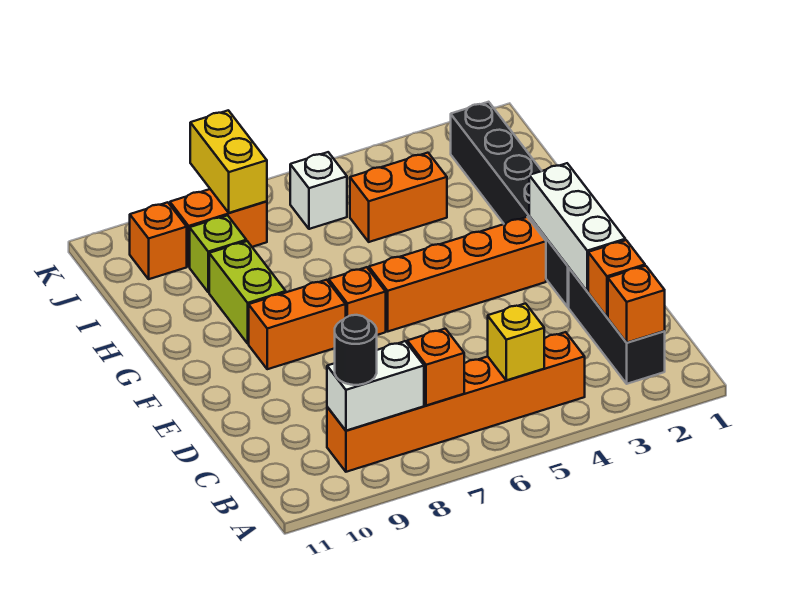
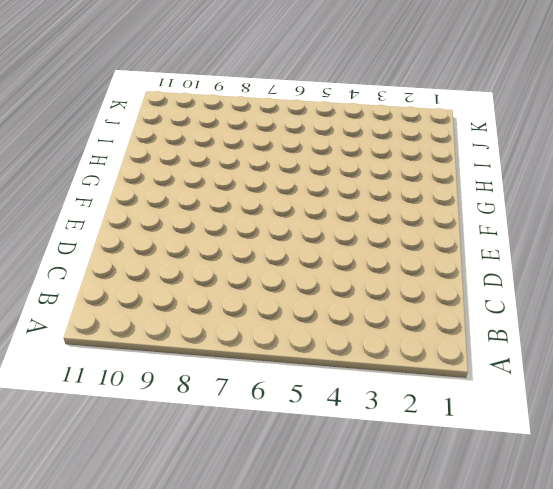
none -> black brick B2:D2 level 1
none -> orange brick B4:B9 level 1
none -> black brick E2:J2 level 1

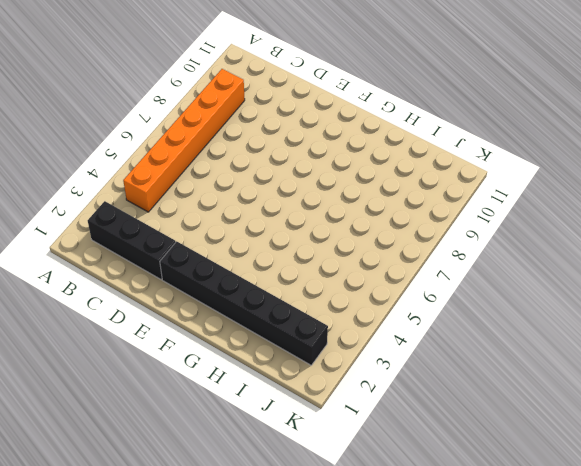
none -> orange brick F3:F6 level 1
none -> orange brick F7 level 1
none -> orange brick F8:F9 level 1

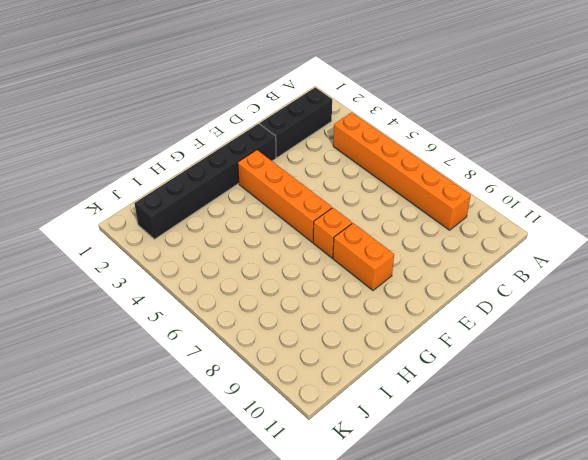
none -> lime brick G9:H9 level 1
none -> orange brick I4:I5 level 1
none -> lime brick I9 level 1

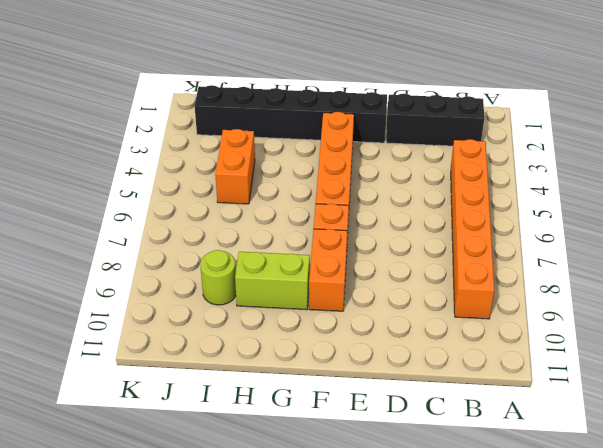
lime round brick I9 level 1 -> lime brick I9 level 1
none -> white brick J6 level 1
none -> orange brick J8:J9 level 1
none -> orange brick J10 level 1

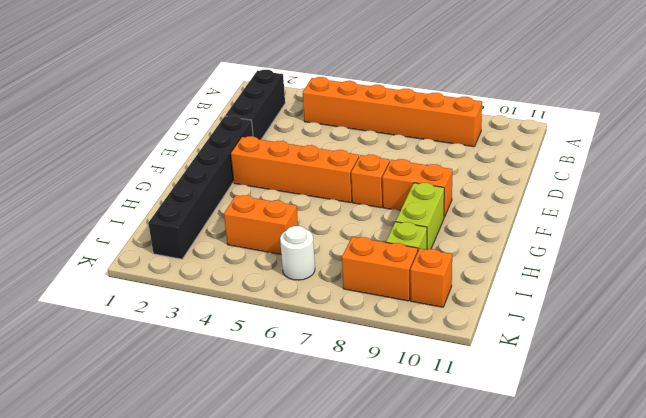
white round brick J6 level 1 -> white brick J6 level 1
none -> orange brick B2 level 2
none -> yellow brick B5 level 2
none -> orange brick B7 level 2

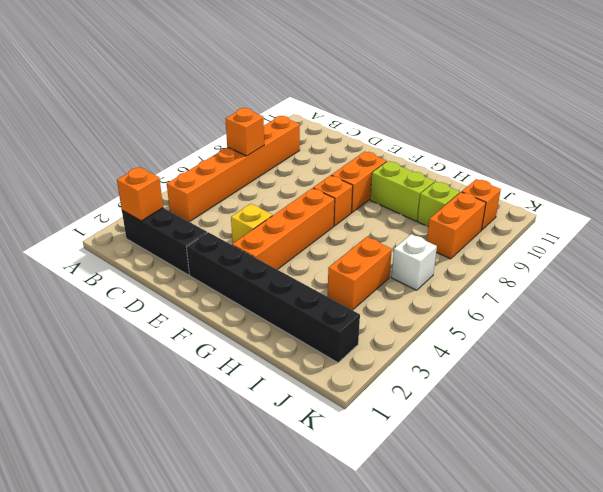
yellow brick E4 level 1 -> yellow brick B5 level 2
none -> white brick B8:B9 level 2
none -> orange brick C2 level 2
none -> white brick D2:F2 level 2

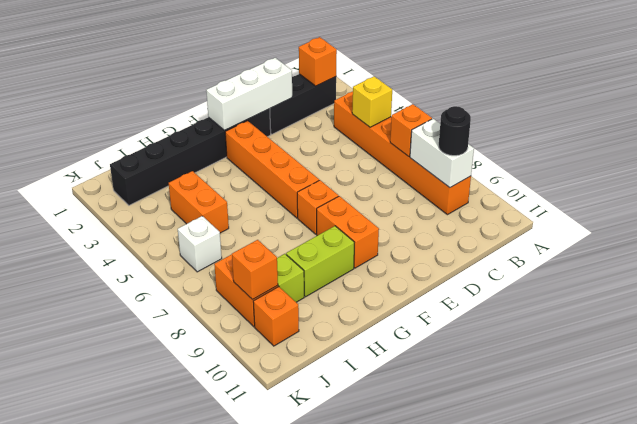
orange brick J9 level 2 -> orange brick C2 level 2
none -> yellow brick J8:K8 level 2

